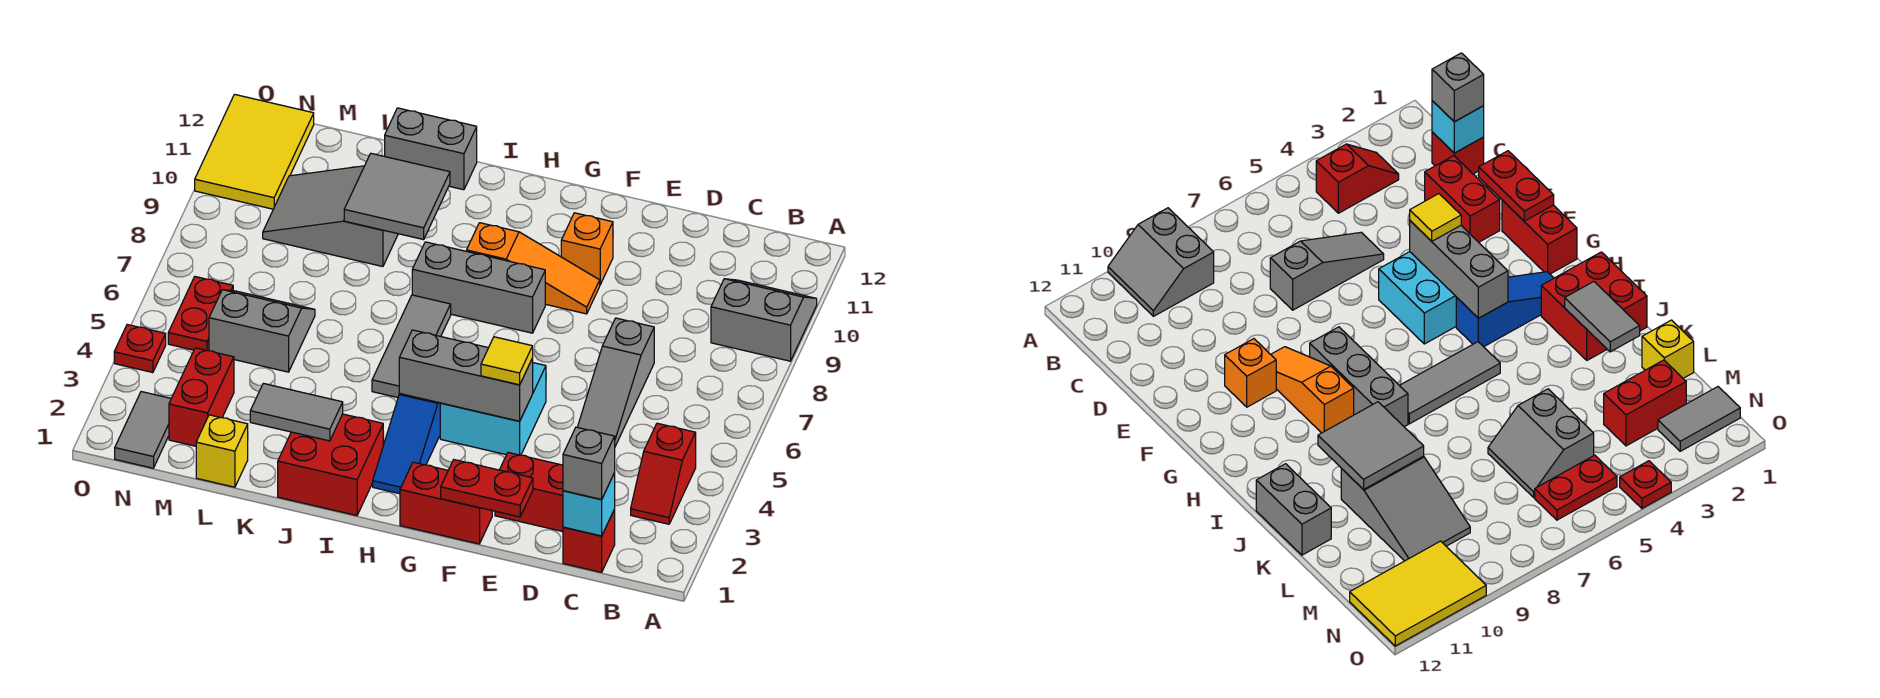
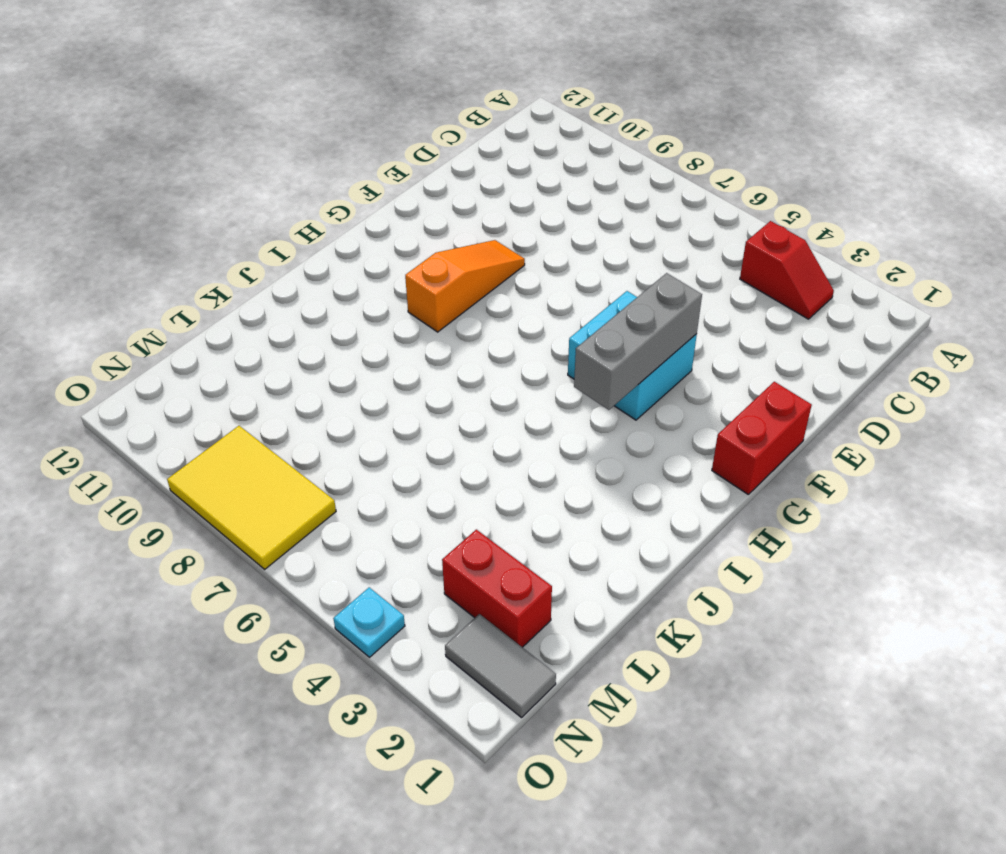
yellow tile N7:O9 level 1 -> yellow tile N10:O12 level 1
cyan plate O4 level 1 -> red plate O4 level 1
none -> grey slope A9:B10 level 1 top 9
none -> red brick C1 level 1
none -> red brick D2:E2 level 1

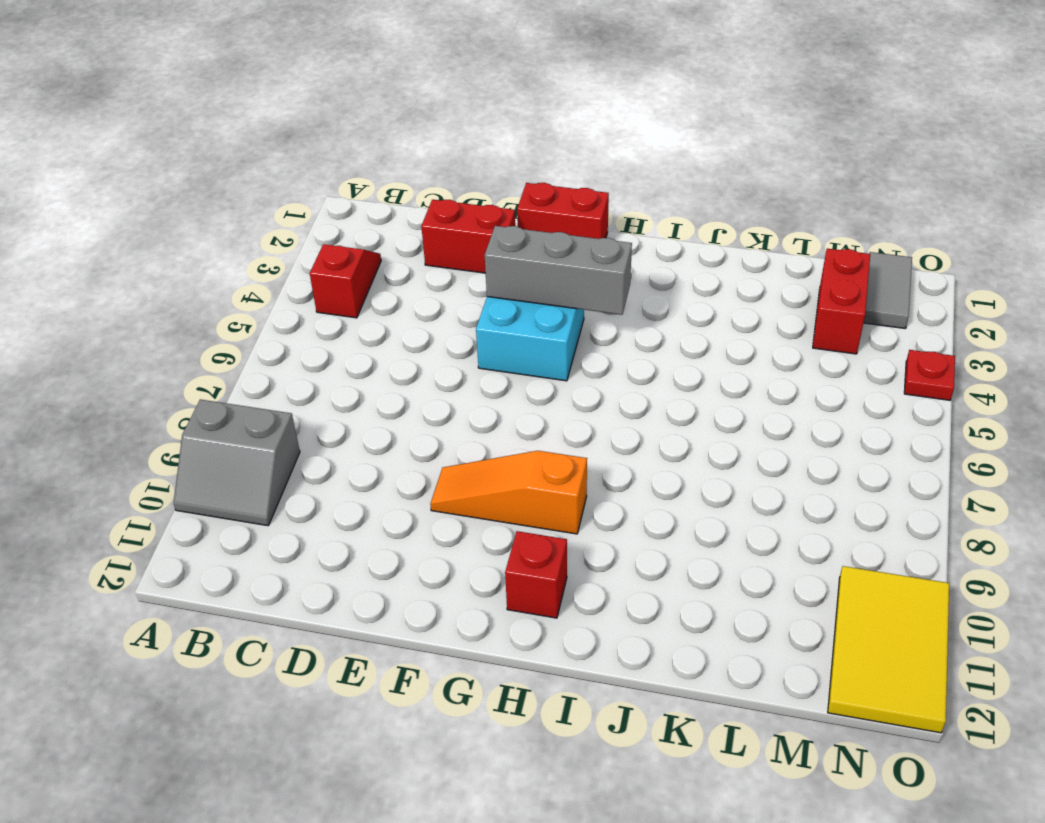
red brick H11 level 1 -> red brick C1 level 1
none -> grey slope D5:D7 level 1 top 7
none -> orange brick F10 level 1
none -> grey brick G8:I8 level 1

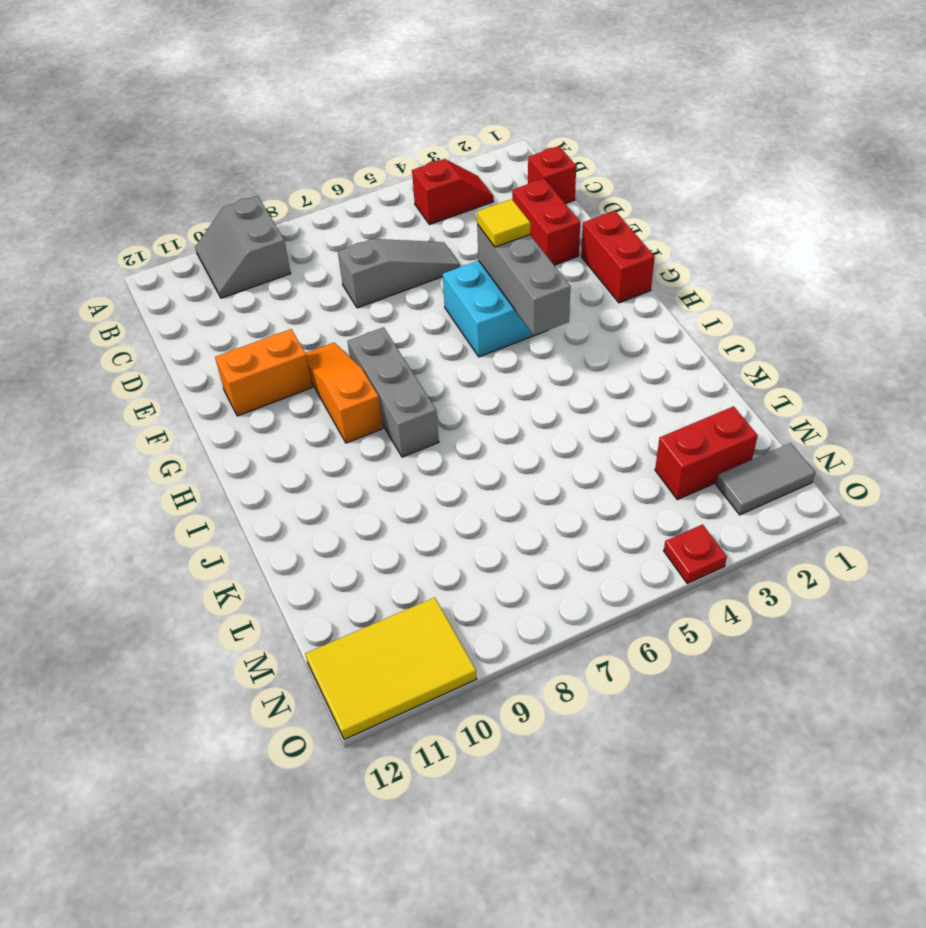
orange brick F10:F11 level 1 -> orange brick F10 level 1
none -> blue slope H2:H4 level 1 top 4
none -> red brick I1:J2 level 1
none -> grey tile I5:I7 level 1

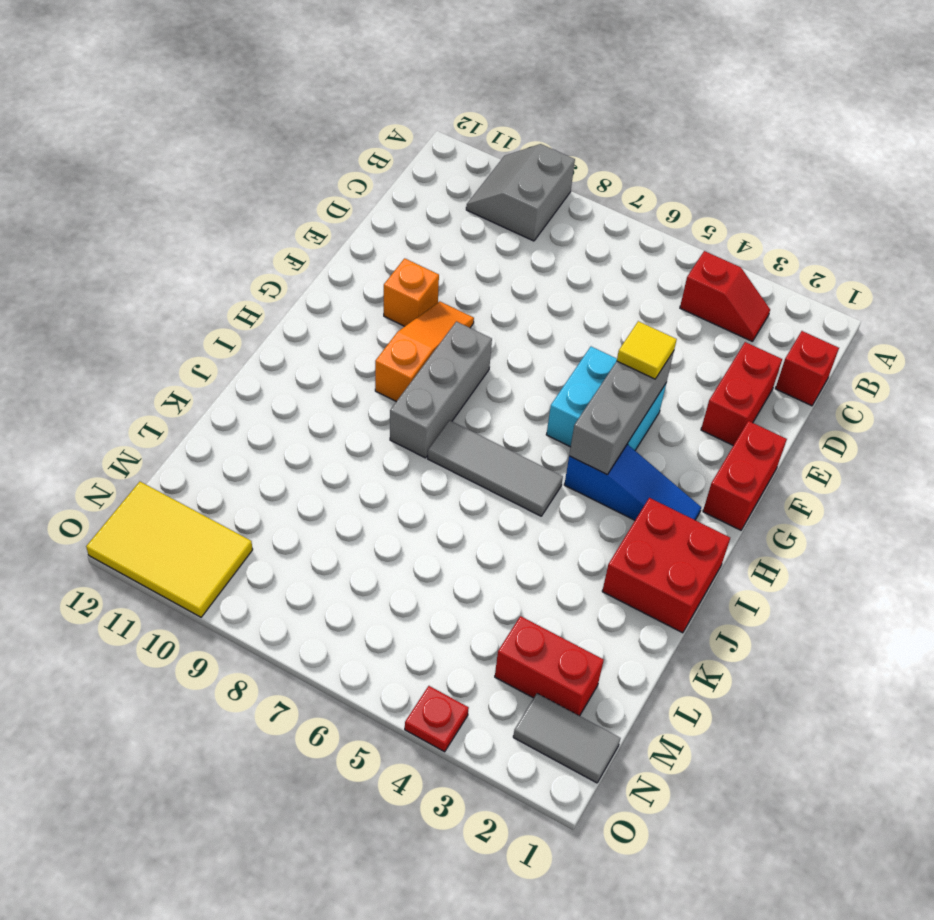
none -> grey slope D5:D7 level 1 top 7
none -> grey brick J12:K12 level 1
none -> grey slope K9:M10 level 1 top K

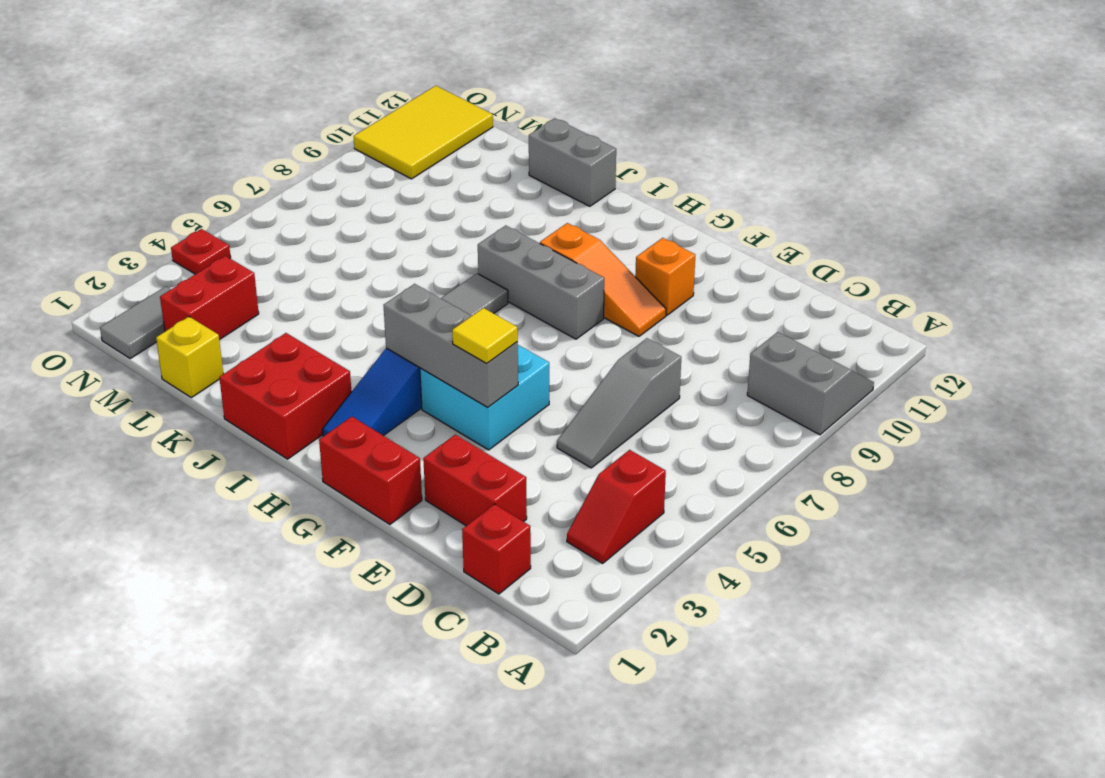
none -> grey slope K9:M10 level 1 top K
none -> grey slope L5:M6 level 1 top 5
none -> red plate N5:N6 level 1

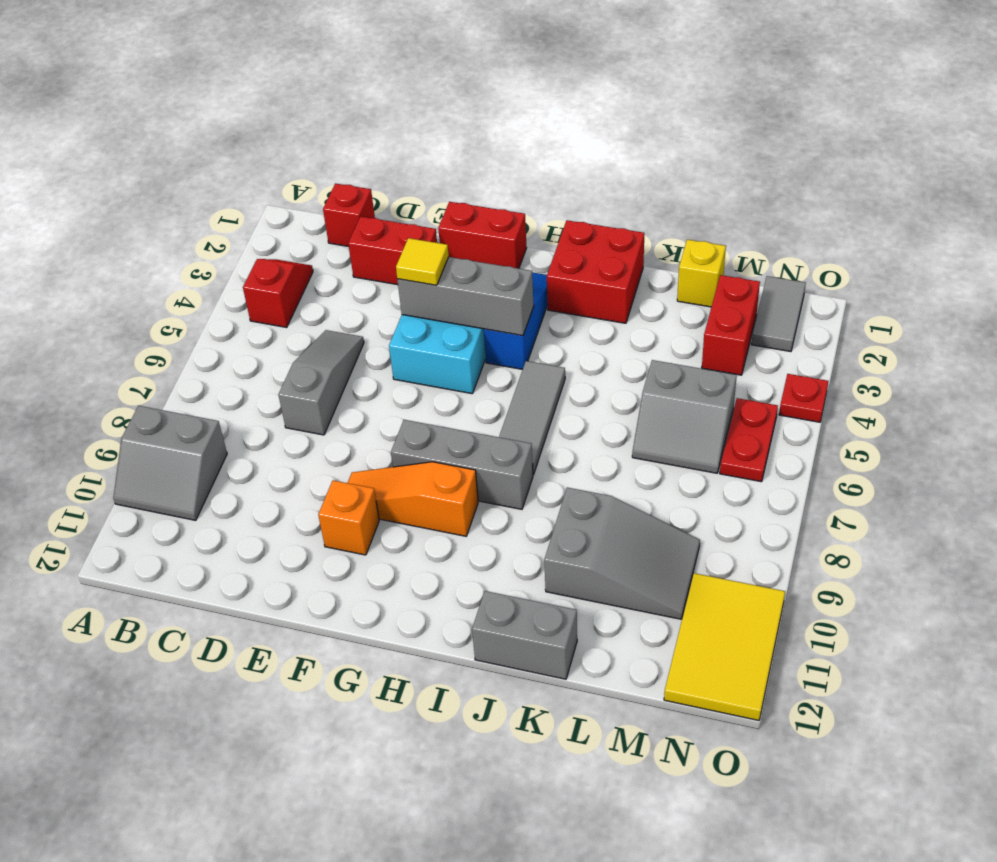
none -> cyan brick C1 level 2
none -> red plate E1:F1 level 2
none -> grey tile J2:K2 level 2

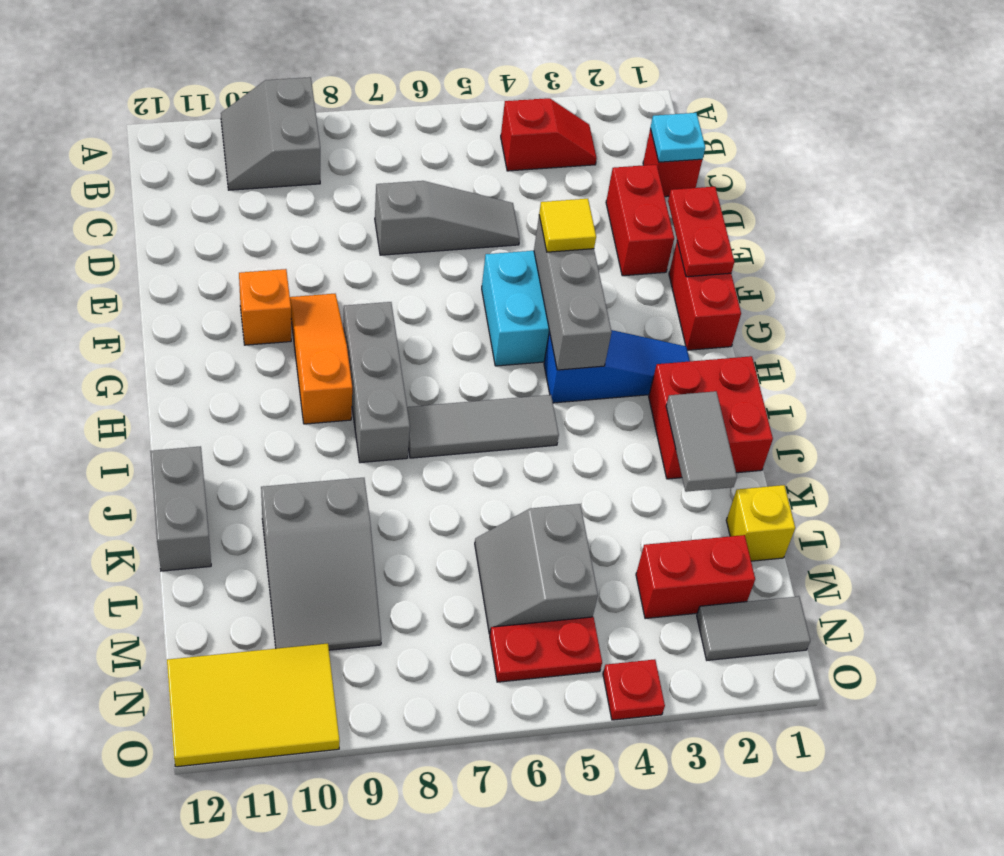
cyan plate C1 level 2 -> cyan brick C1 level 2
none -> grey tile J9:K10 level 2
none -> grey brick C1 level 3

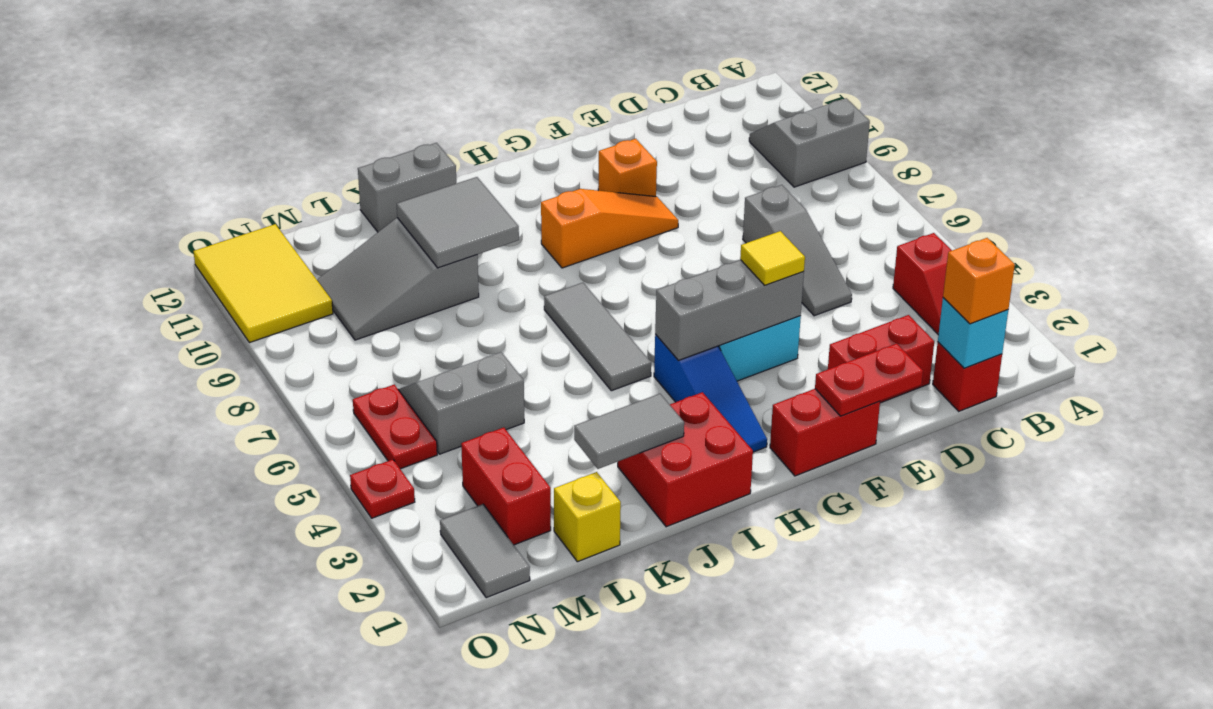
orange brick C1 level 3 -> grey brick C1 level 3
none -> grey brick G8:I8 level 1

